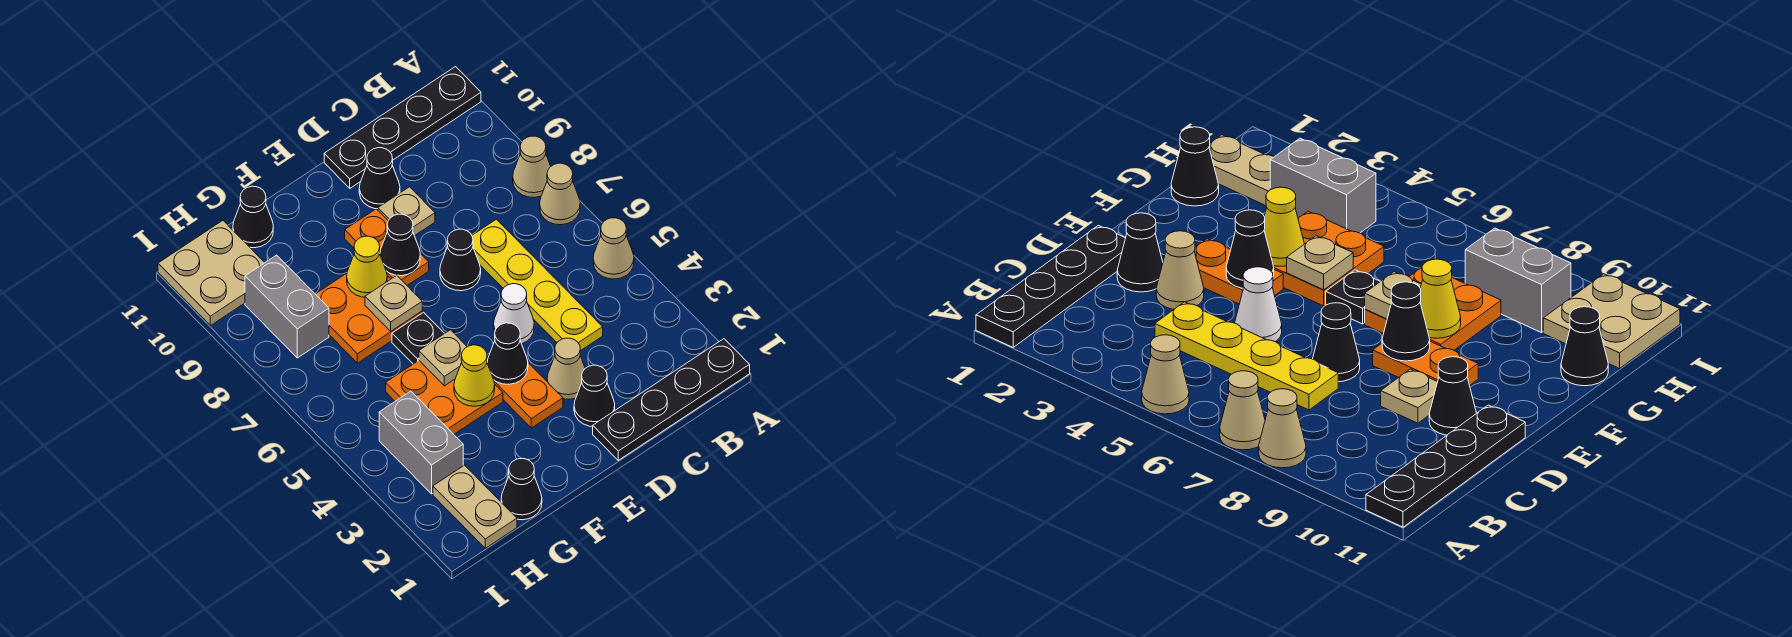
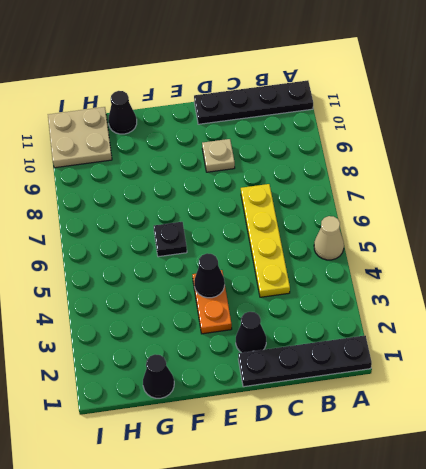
none -> tan cone A7 level 1
none -> tan cone A8 level 1
none -> tan cone D3 level 1

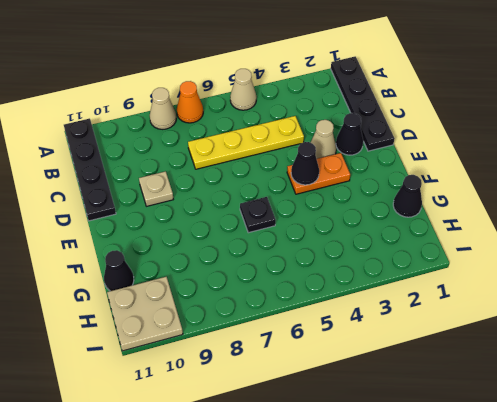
orange cone A7 level 1 -> tan cone A7 level 1
none -> white cone D5 level 1
none -> black cone D7 level 1
none -> black cone D10 level 1

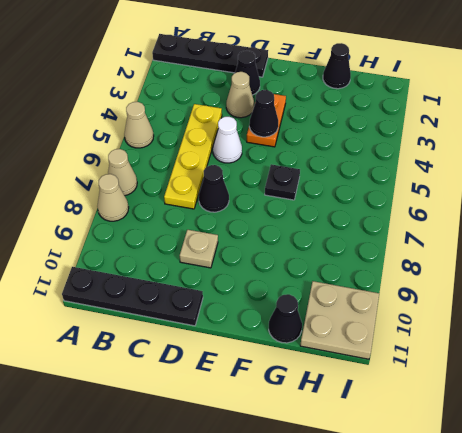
none -> black cone D10 level 1
none -> orange plate E8:E9 level 1
none -> orange plate F4:G5 level 1

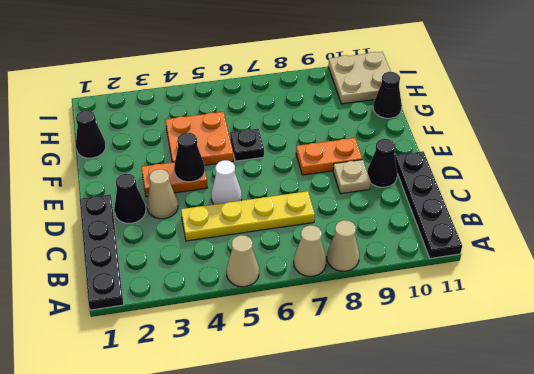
none -> black cone D7 level 1
none -> orange plate F7:G8 level 1
none -> tan plate H1:H2 level 1

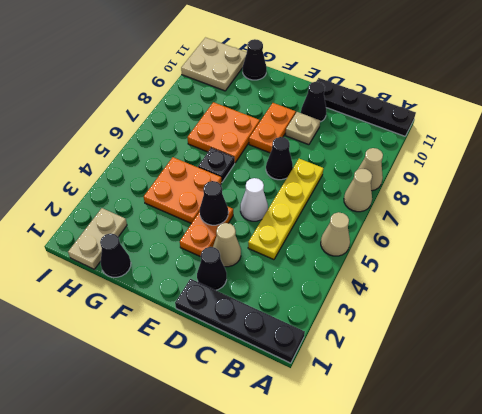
none -> grey brick H3:H4 level 1
none -> grey brick H8:H9 level 1
none -> black cone E8 level 2

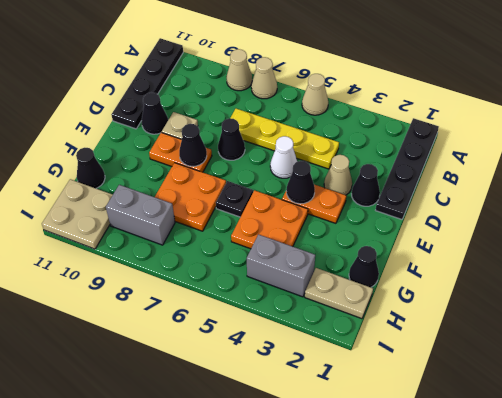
none -> yellow cone F4 level 2
none -> tan plate F5 level 2
none -> tan plate F7 level 2

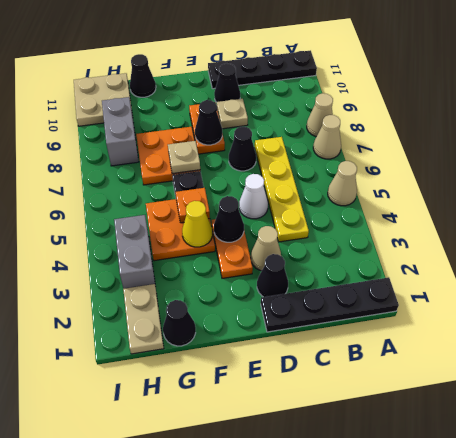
orange plate F5 level 2 -> tan plate F5 level 2
none -> yellow cone F8 level 2

